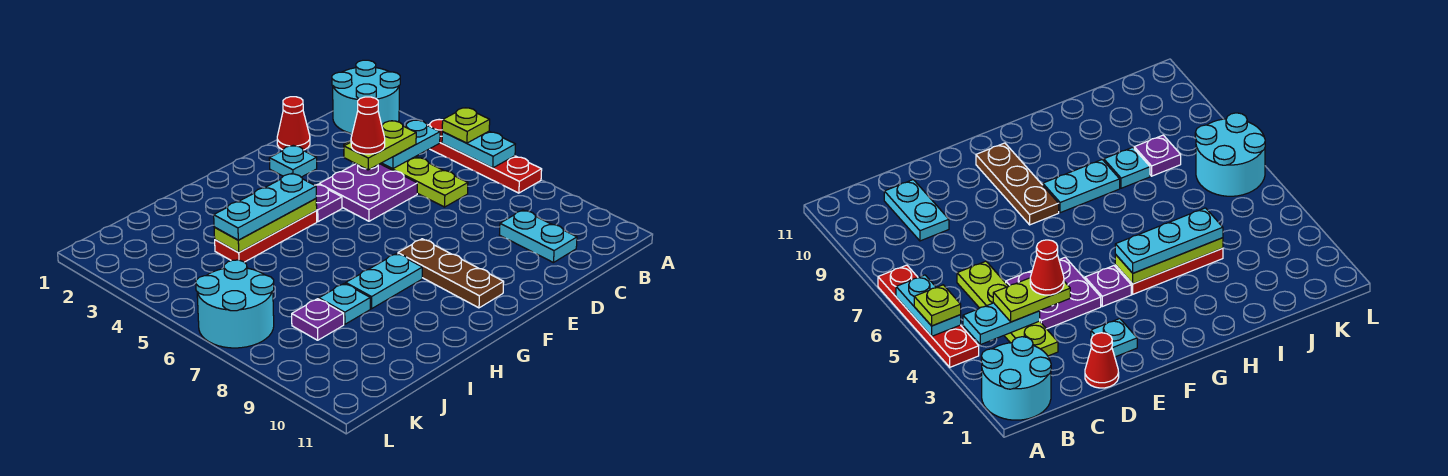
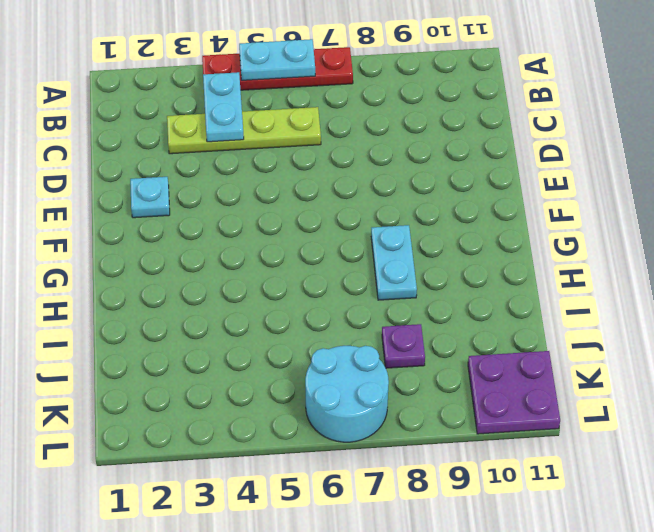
purple plate K10:L11 level 1 -> purple plate D4:E5 level 1
none -> cyan round brick A1:B2 level 1
none -> cyan plate C9:C10 level 1
none -> red cone D1 level 1

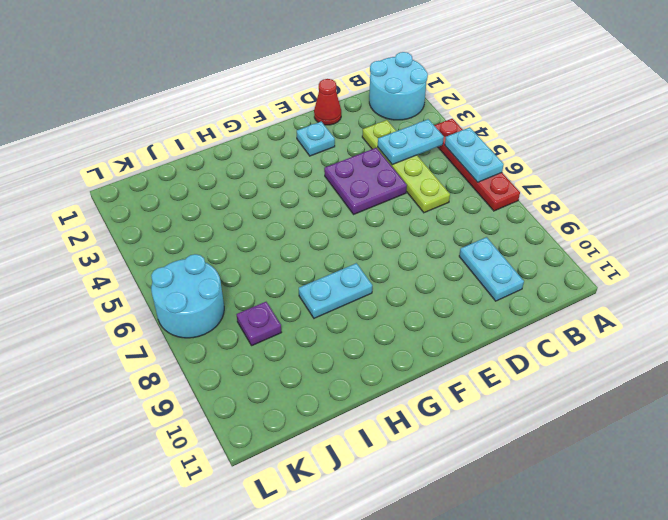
none -> purple plate F4 level 1
none -> brown plate F8:F10 level 1
none -> red plate G4:I4 level 1

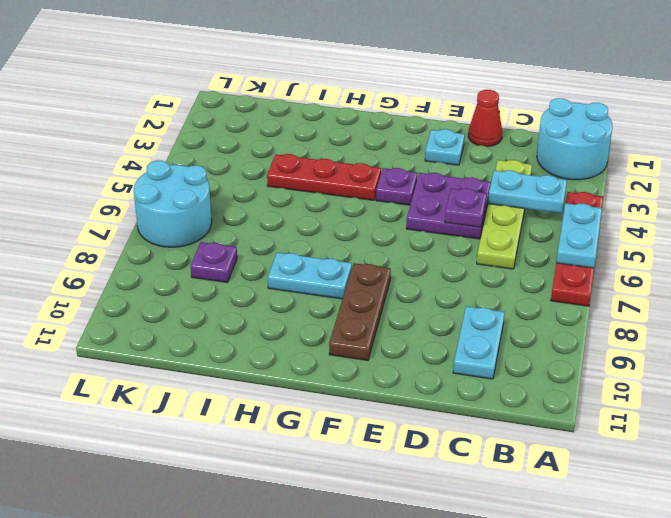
purple plate D5 level 2 -> none
none -> cyan plate I8 level 1
none -> lime plate G4:I4 level 2
none -> lime plate A5 level 3

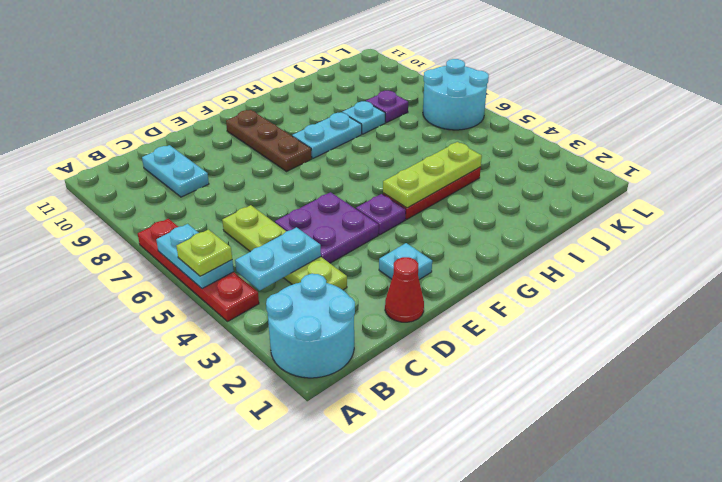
none -> lime plate C4:D4 level 3
none -> cyan plate G4:I4 level 3
none -> red cone D4 level 4

